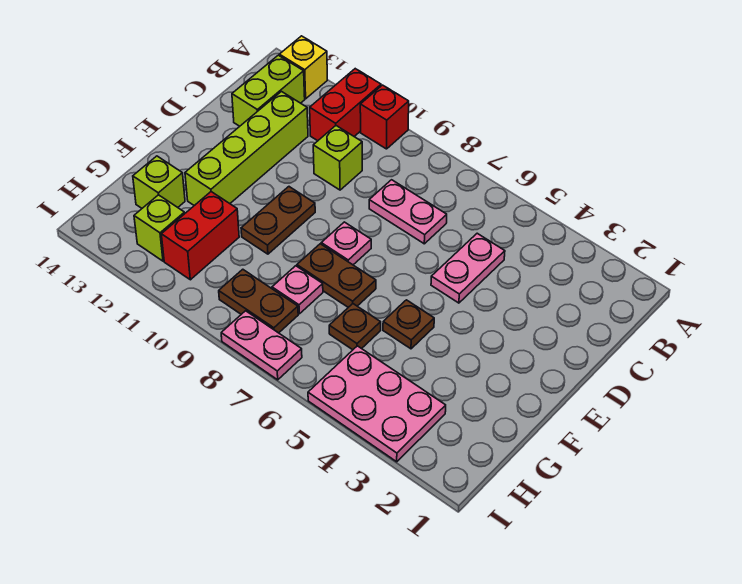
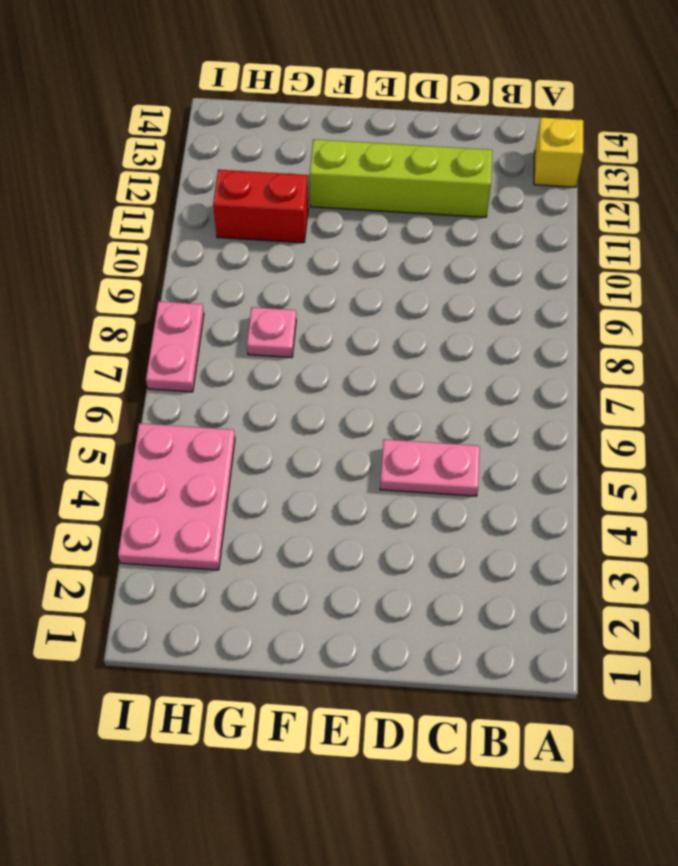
none -> red brick A10 level 1
none -> red brick A11:B11 level 1
none -> lime brick B13:C13 level 1

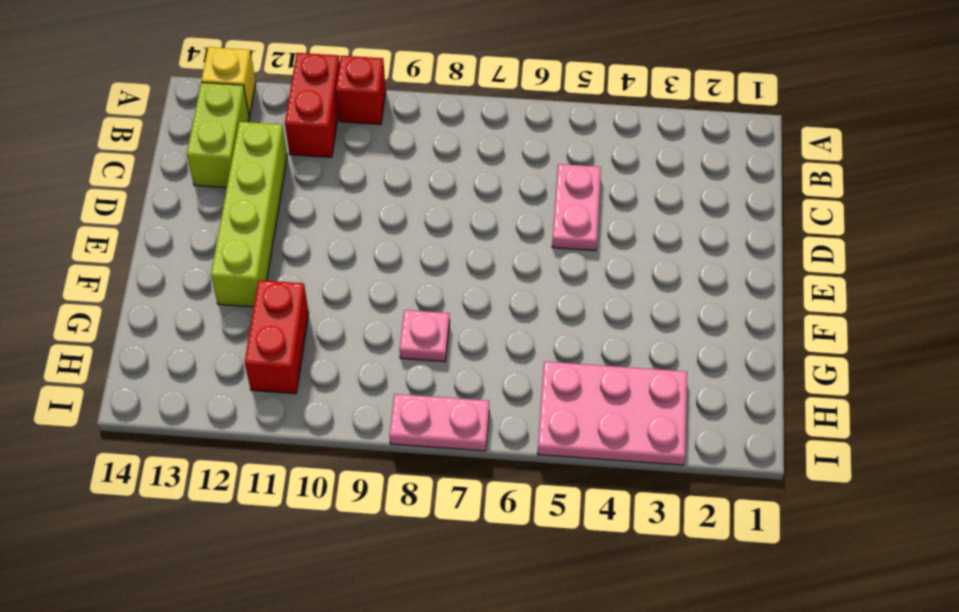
none -> pink plate C7:C8 level 1
none -> lime brick C10 level 1
none -> pink plate E8 level 1

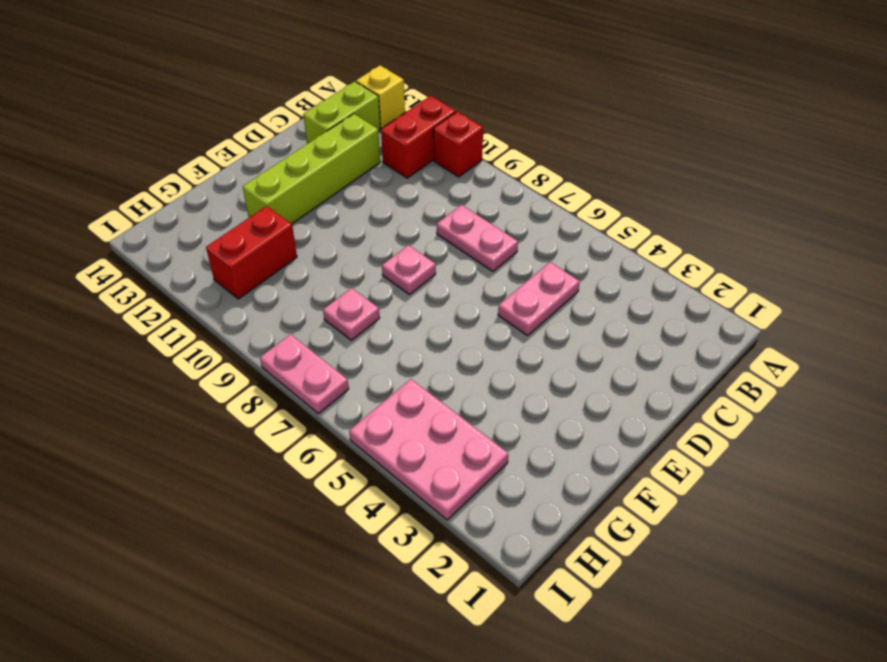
none -> lime brick C10 level 1
none -> brown plate E10:F10 level 1
none -> brown plate F5 level 1

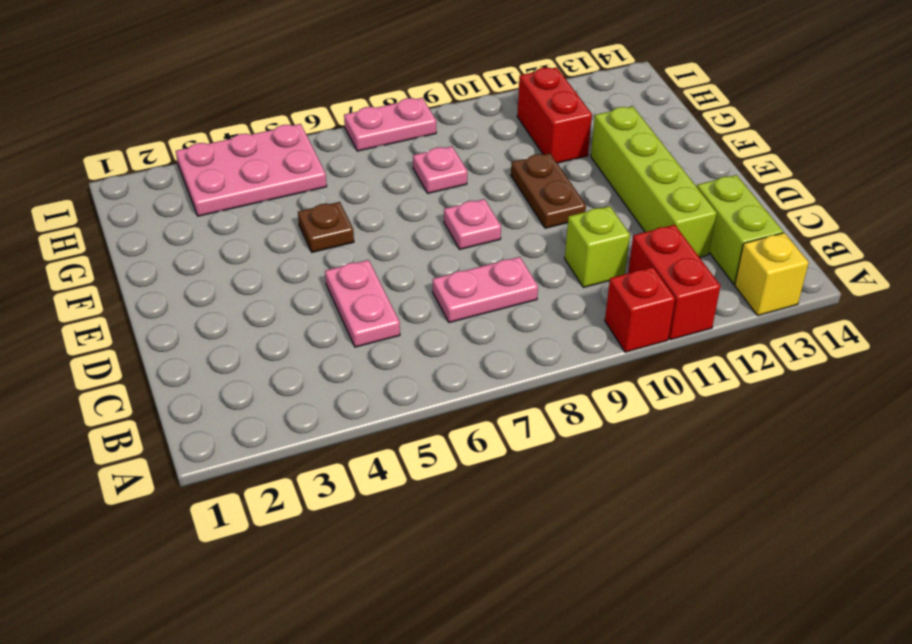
none -> brown plate F7:F8 level 1
none -> brown plate G6 level 1
none -> lime brick G13 level 1

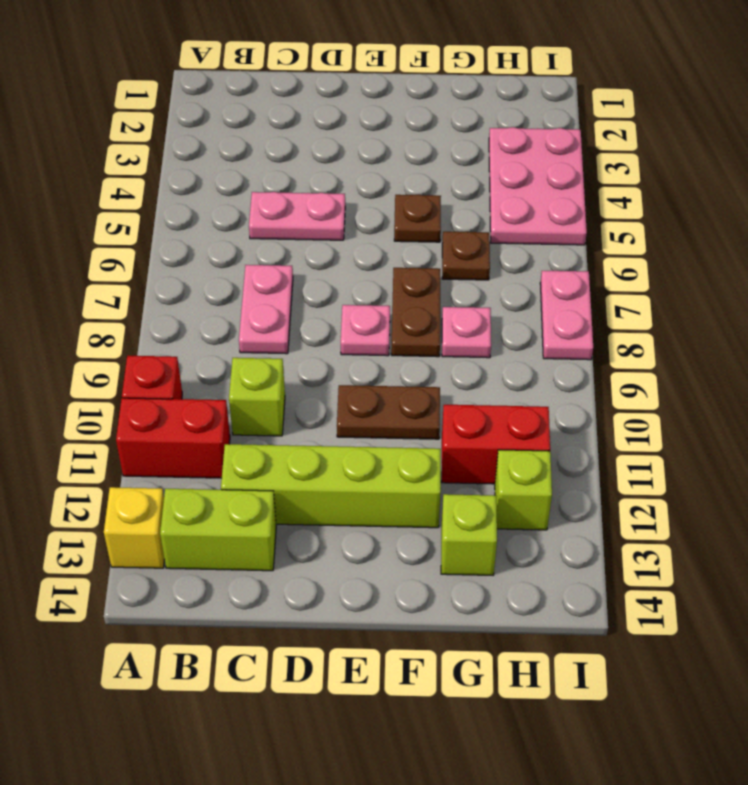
none -> brown plate H8:H9 level 1

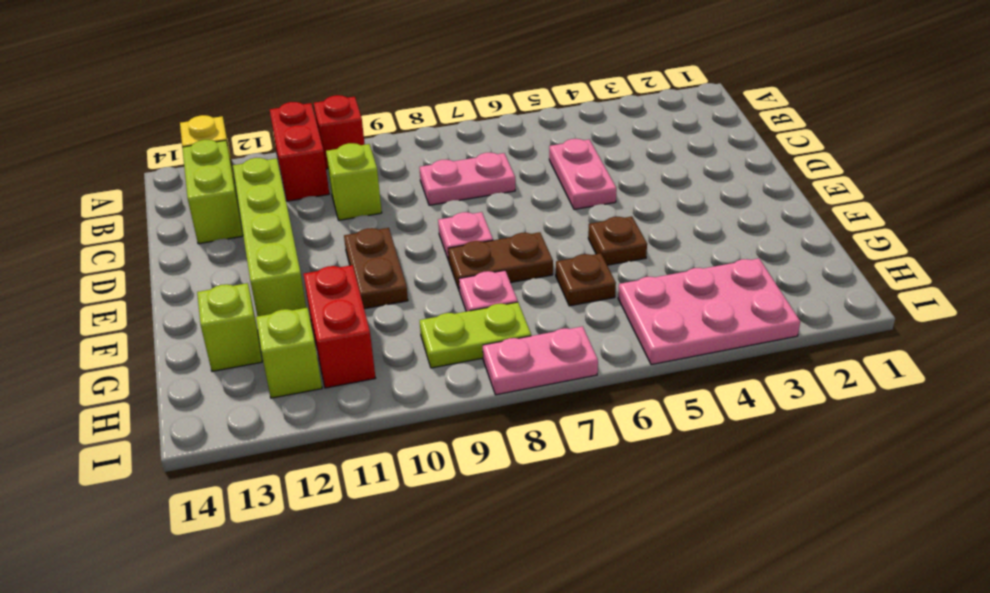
lime plate H8:H9 level 1 -> brown plate H8:H9 level 1

